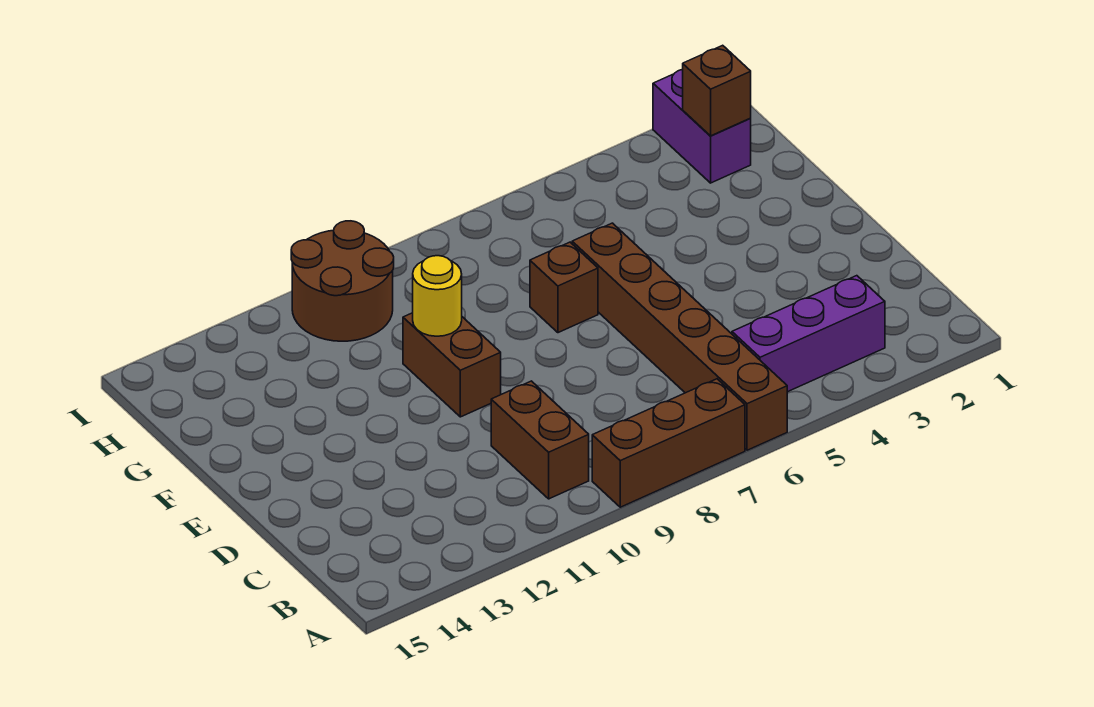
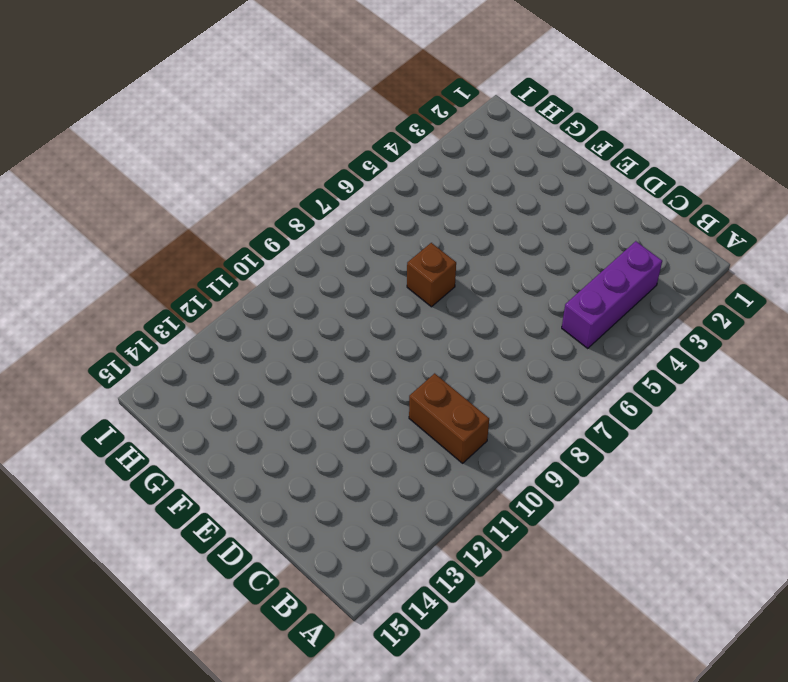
none -> brown brick A6:F6 level 1
none -> brown brick A7:A9 level 1

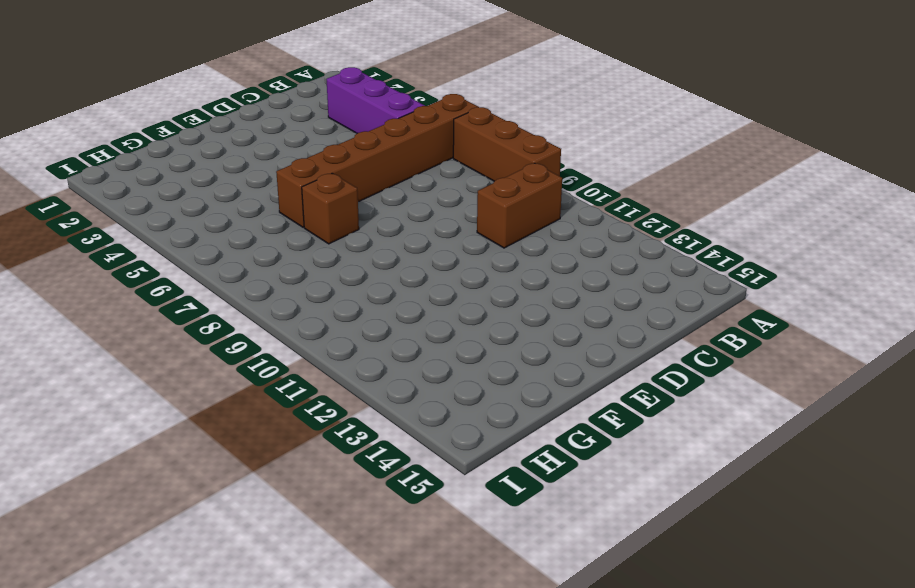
none -> brown brick E10:F10 level 1
none -> purple brick H2:I2 level 1

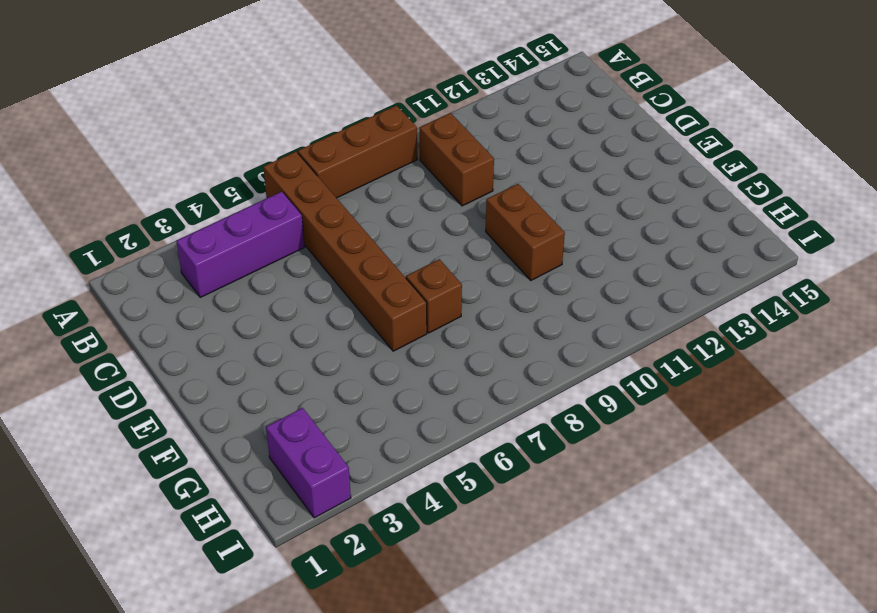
none -> brown round brick H10:I11 level 1
none -> yellow round brick F10 level 2

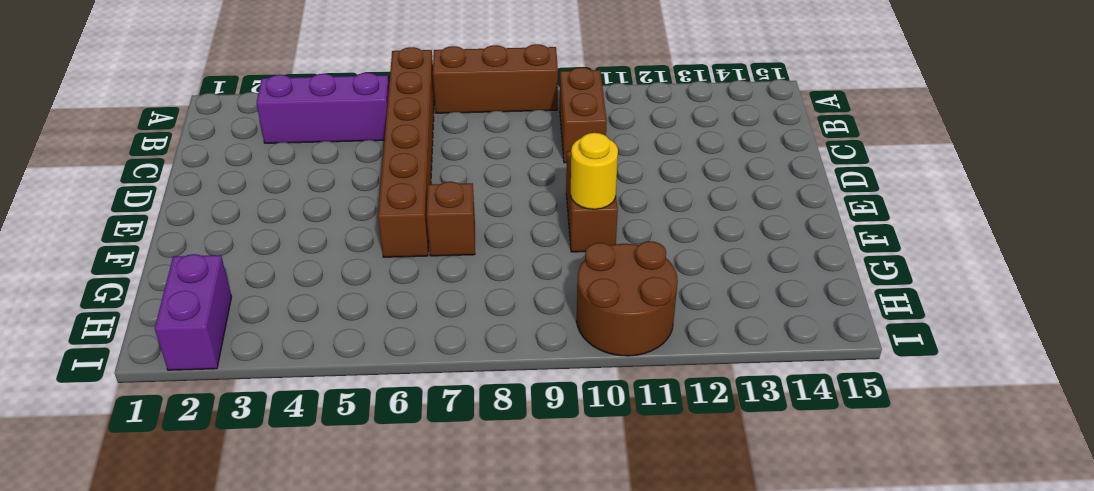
none -> brown brick H2 level 2

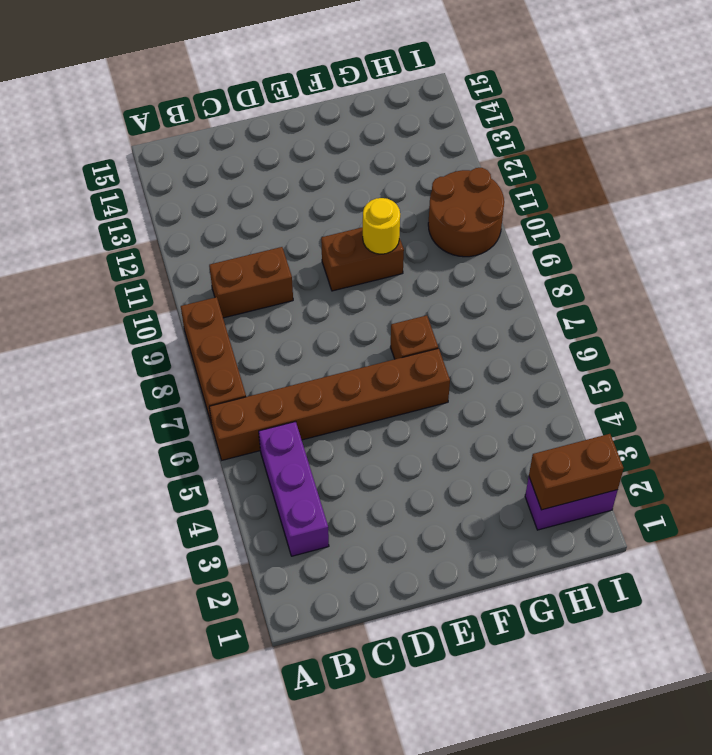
brown brick H2:I2 level 2 -> brown brick H2 level 2

